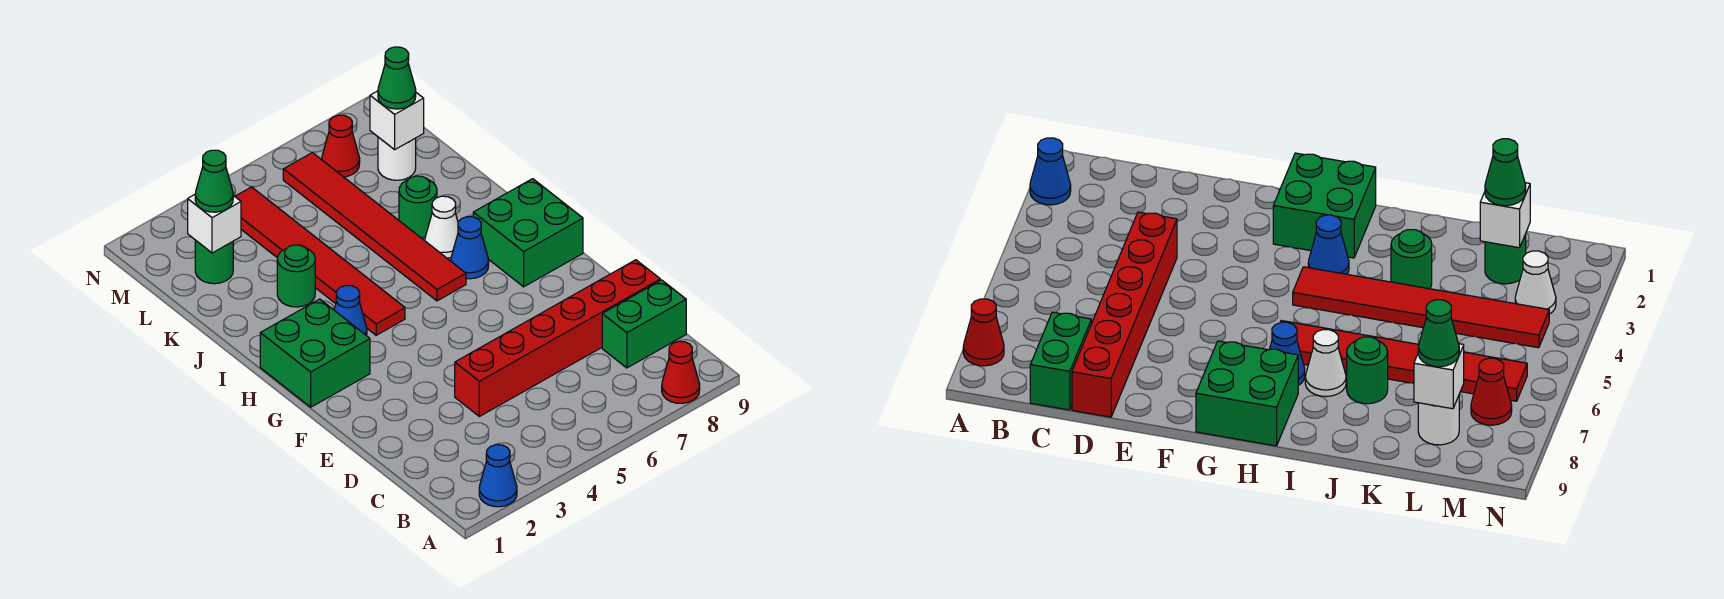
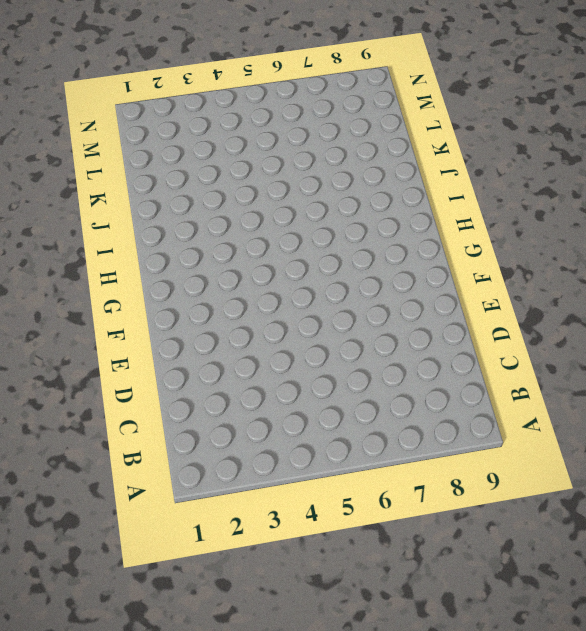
none -> blue cone A2 level 1
none -> red cone A8 level 1
none -> green brick C8:C9 level 1

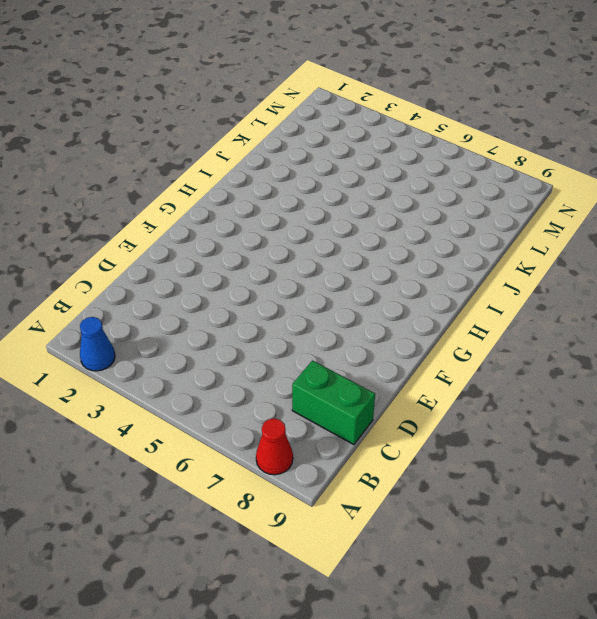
none -> red brick D4:D9 level 1
none -> green brick G1:H2 level 1
none -> green brick G8:H9 level 1

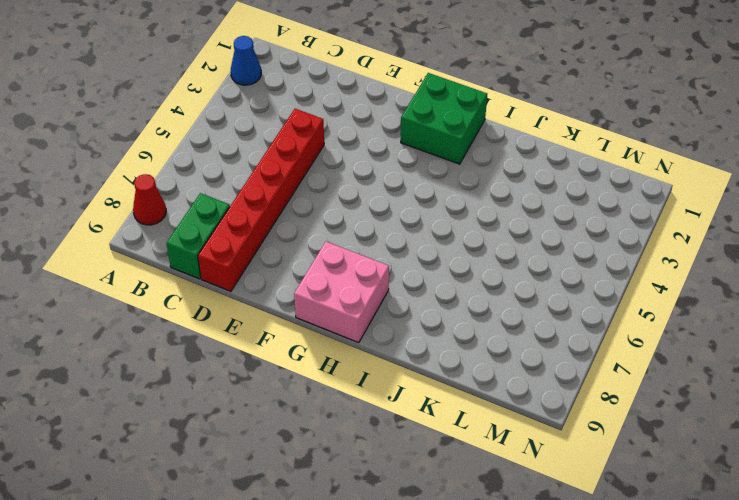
pink brick G8:H9 level 1 -> green brick G8:H9 level 1
none -> blue cone H3 level 1
none -> red tile H4:M4 level 1
none -> red tile H6:M6 level 1

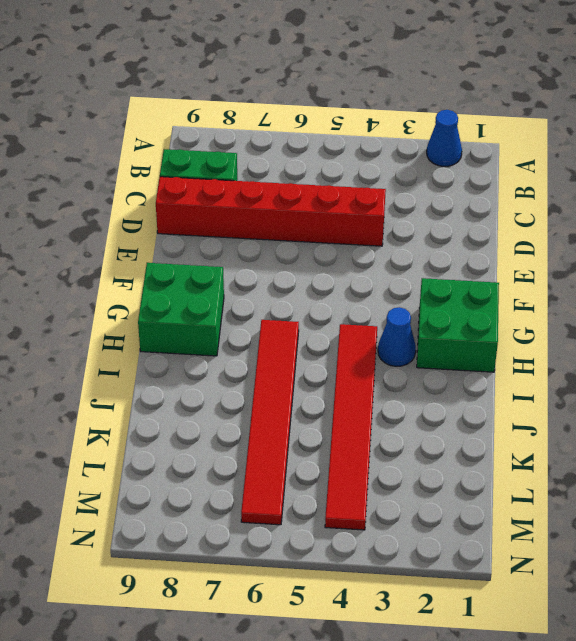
none -> red cone A8 level 1
none -> blue cone H7 level 1
none -> white cone I7 level 1

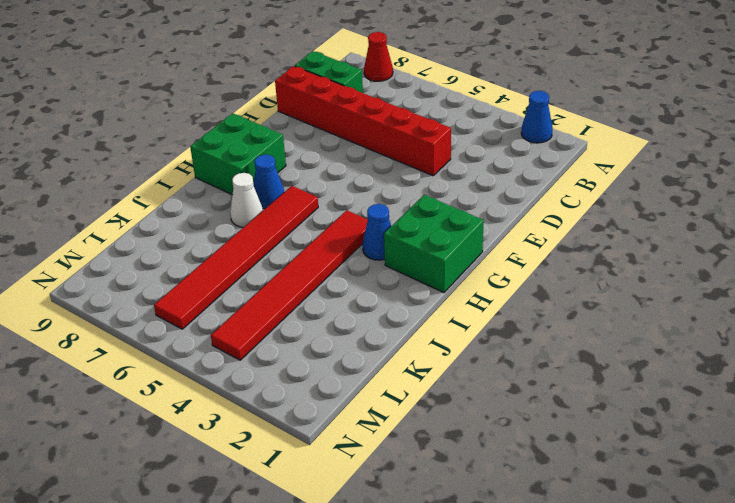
none -> green round brick J3 level 1
none -> green round brick J7 level 1
none -> green round brick L2 level 1

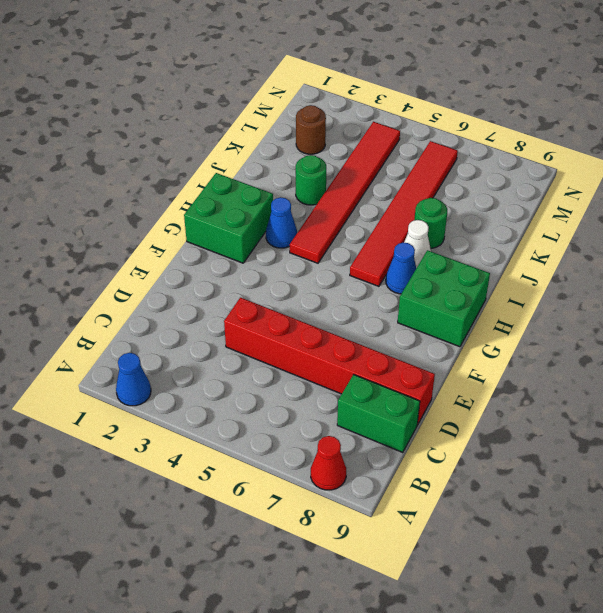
brown round brick L2 level 1 -> green round brick L2 level 1
none -> white round brick L8 level 1
none -> white cone M3 level 1
none -> red cone M7 level 1

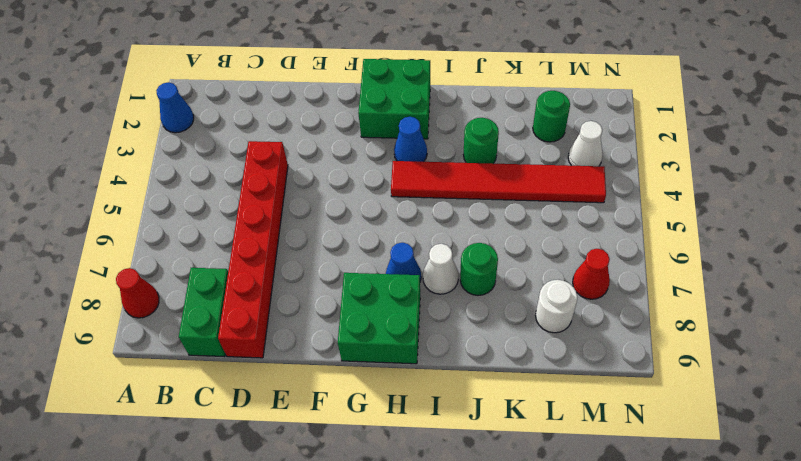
none -> red tile H6:M6 level 1
none -> white brick L2 level 2
none -> white brick L8 level 2

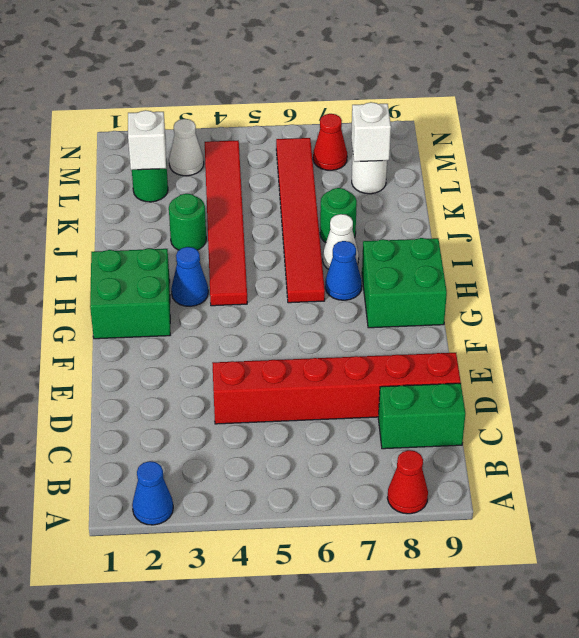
none -> green cone L2 level 3
none -> green cone L8 level 3

